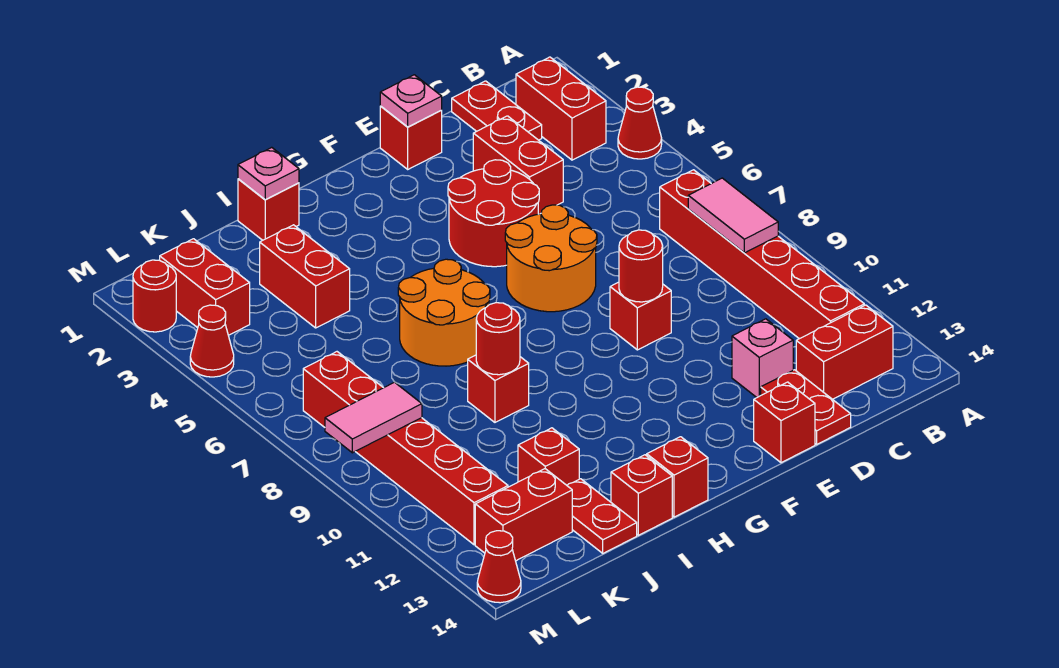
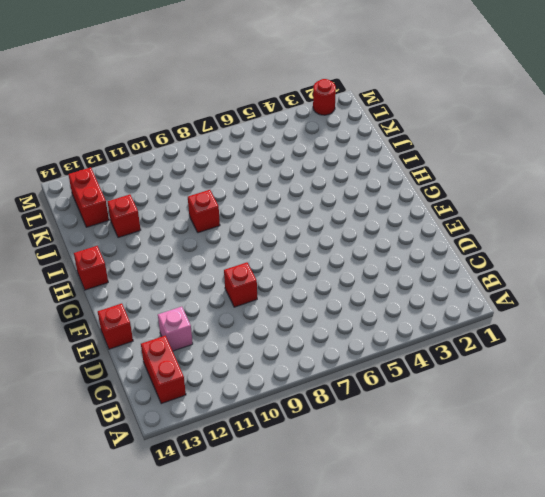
none -> red cone A4 level 1
none -> red brick B2:B3 level 1
none -> red brick B7:B12 level 1
none -> red plate C1:C2 level 1

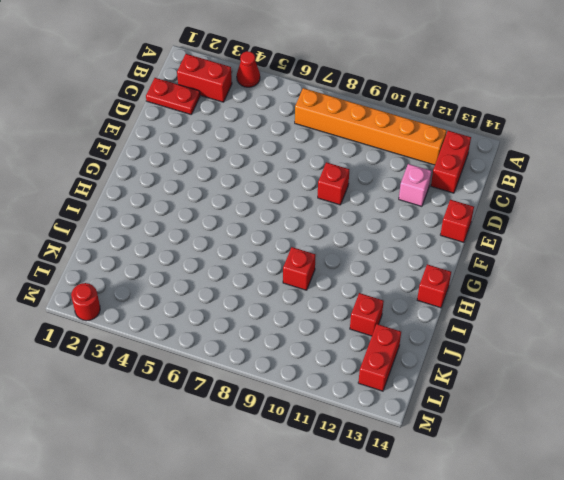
orange brick B7:B12 level 1 -> red brick B7:B12 level 1
none -> red brick D3:D4 level 1
none -> red plate D13:D14 level 1
none -> red brick E1 level 1
none -> red round brick E4:F5 level 1

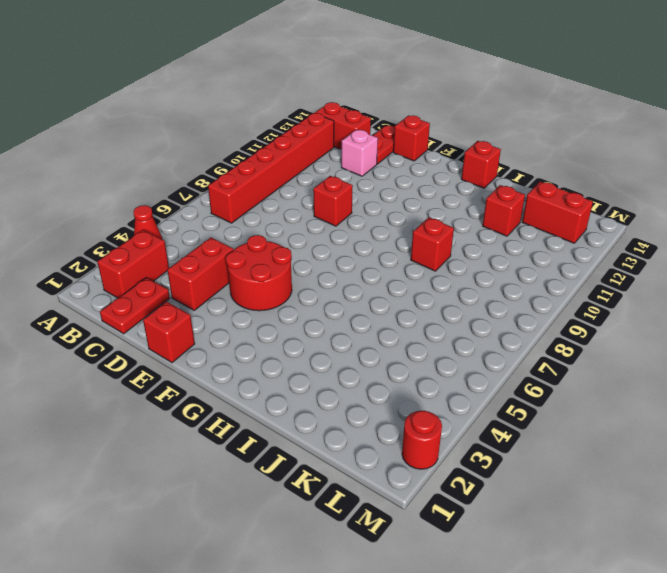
none -> orange round brick E6:F7 level 1
none -> orange round brick H6:I7 level 1
none -> red brick I1 level 1
none -> red brick I14 level 1

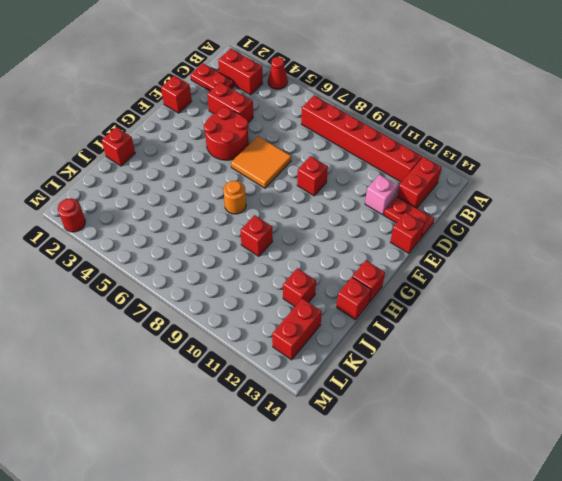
orange tile E6:F7 level 1 -> orange round brick E6:F7 level 1
orange round brick H7 level 1 -> orange round brick H6:I7 level 1
none -> red brick J3:J4 level 1
none -> red plate J13:J14 level 1
none -> red brick L2:L3 level 1
none -> red brick L7:L12 level 1

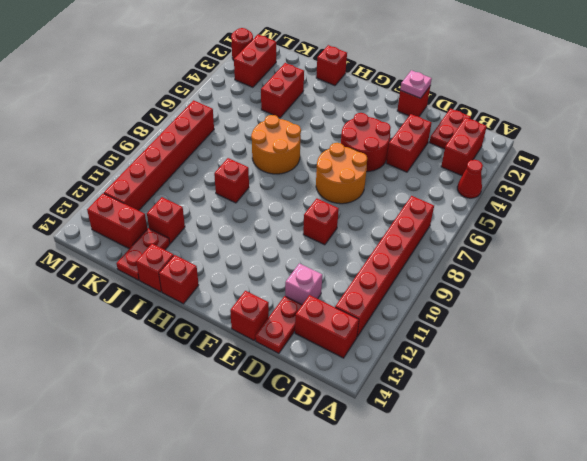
none -> red cone M4 level 1
none -> red cone M14 level 1
none -> pink tile B8:B9 level 2
none -> red round brick E9 level 2

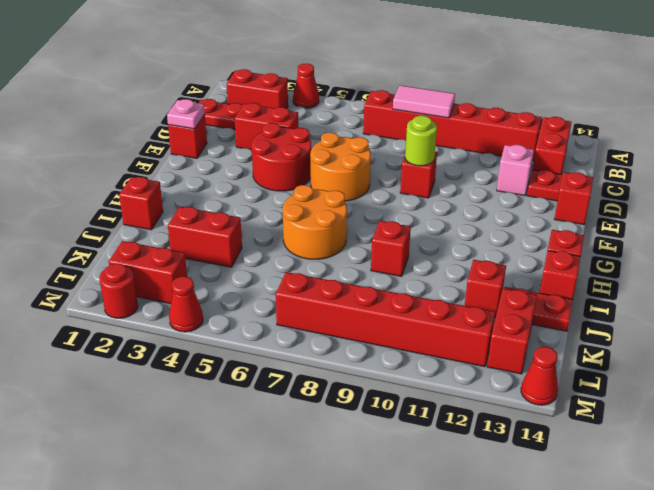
lime round brick E9 level 2 -> red round brick E9 level 2
none -> pink plate I1 level 2
none -> red round brick I9 level 2
none -> pink tile L9:M9 level 2

